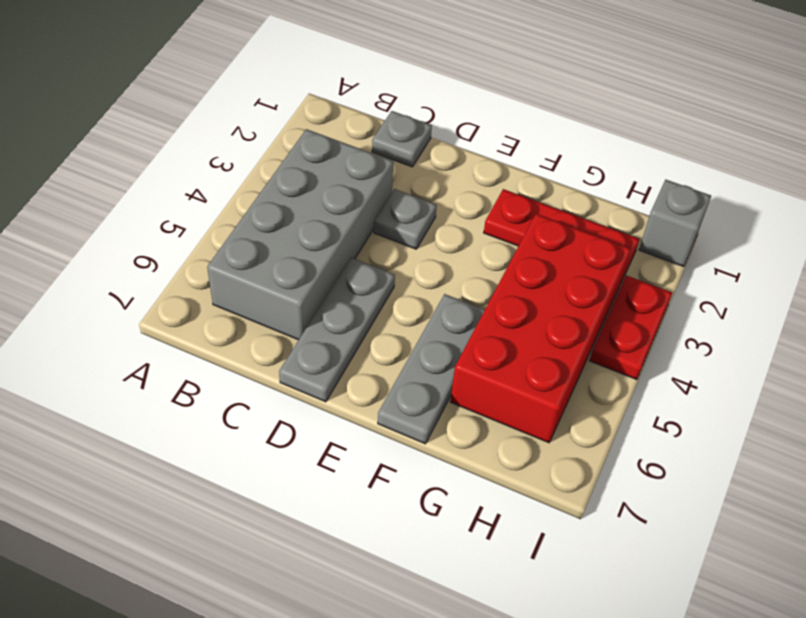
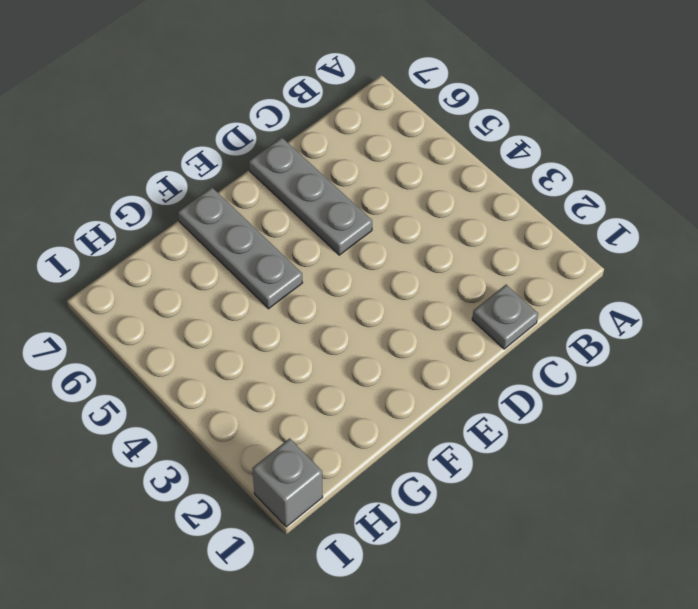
none -> grey brick B3:C6 level 1
none -> grey plate D3 level 1

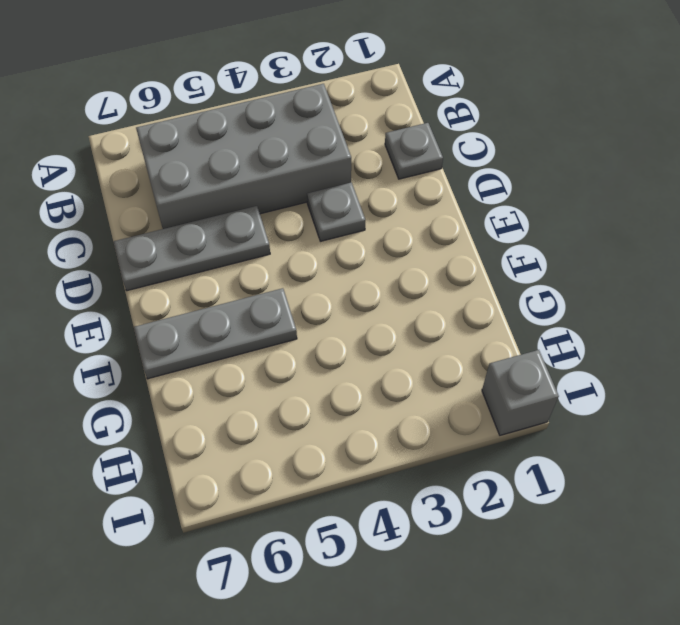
none -> red plate F2:H2 level 1
none -> red brick G3:H6 level 1

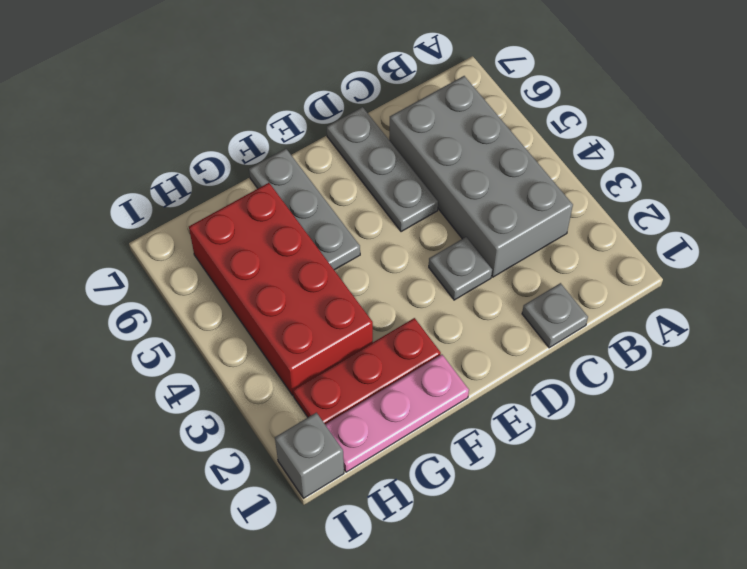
pink plate F1:H1 level 1 -> none
none -> red plate I3:I4 level 1

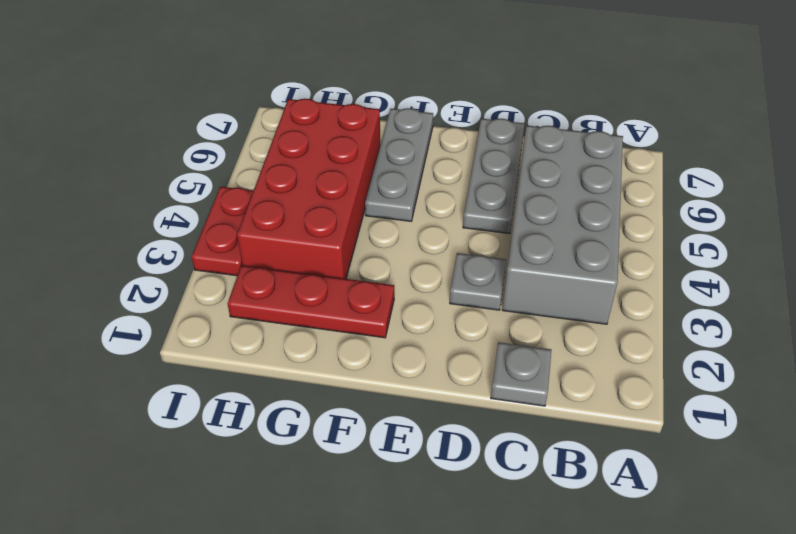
none -> grey brick I1 level 1

